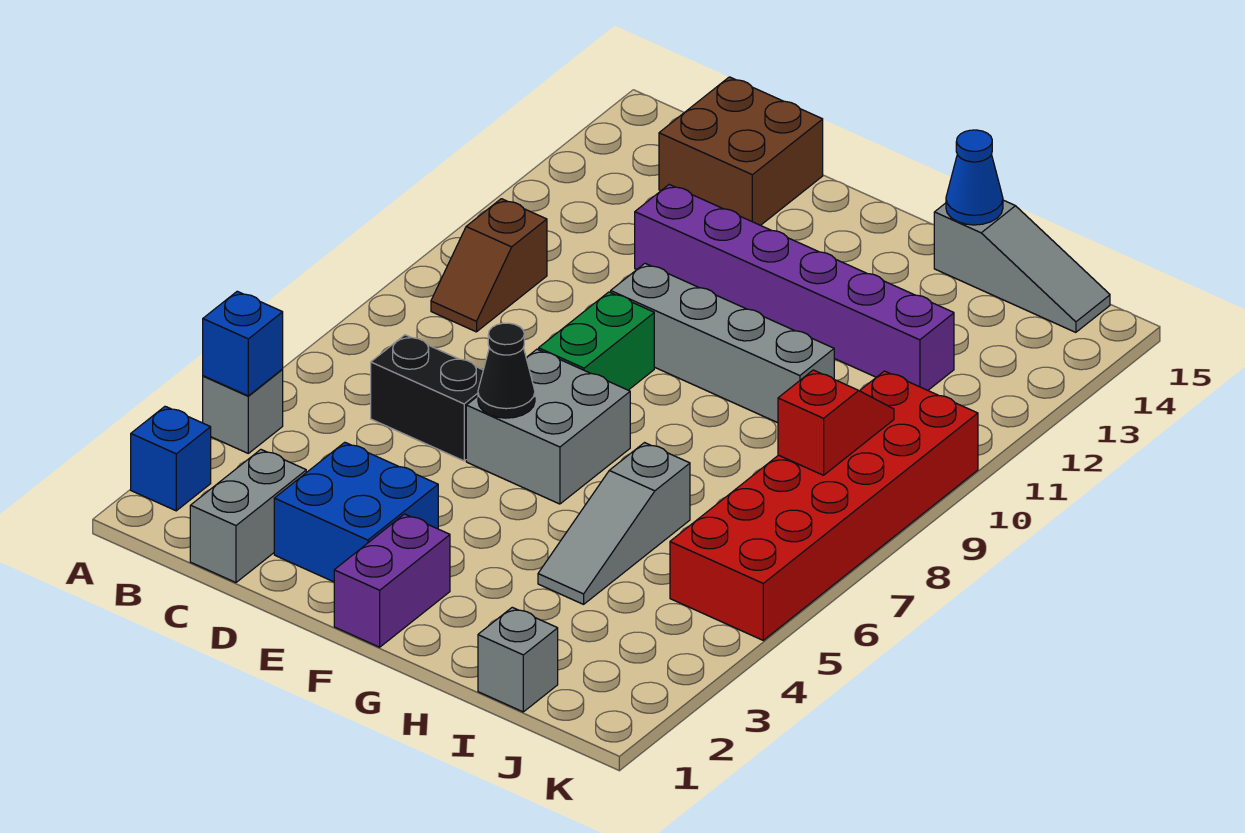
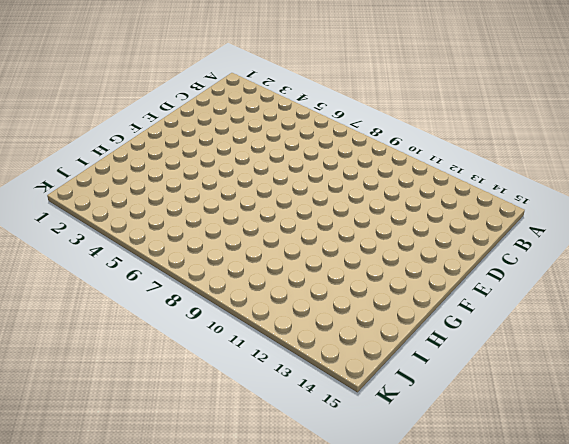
none -> blue brick A2 level 1
none -> grey brick A4 level 1
none -> brown slope B9:B10 level 1 top 10

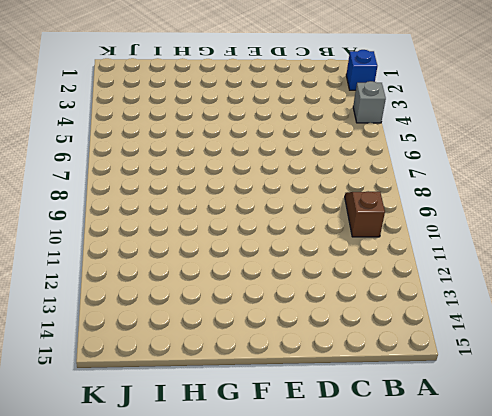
none -> grey brick C1:C2 level 1
none -> black brick C6:D6 level 1
none -> brown brick C14:D15 level 1

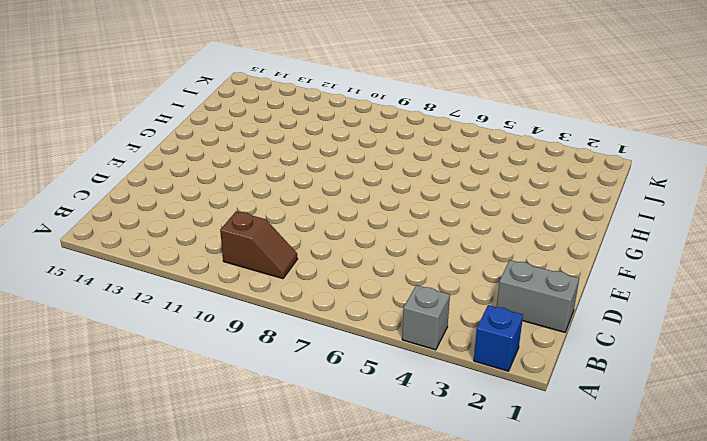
none -> black brick C6:D6 level 1
none -> brown brick C14:D15 level 1
none -> blue brick D2:E3 level 1

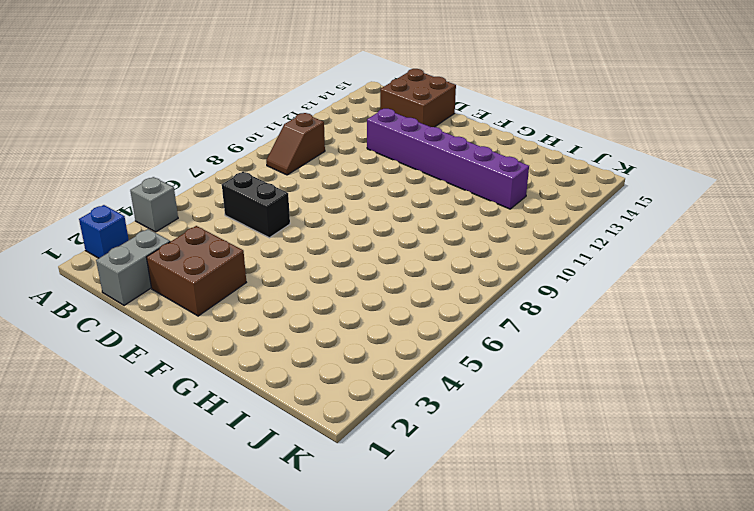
brown brick D2:E3 level 1 -> blue brick D2:E3 level 1
none -> grey brick E6:F7 level 1
none -> green brick E8:E9 level 1
none -> grey brick E10:H10 level 1

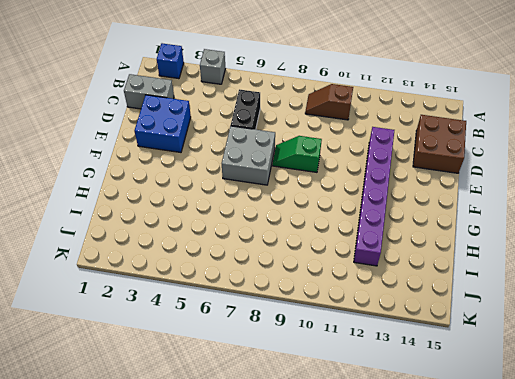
green slope E8:E9 level 1 top 9 -> green brick E8:E9 level 1
none -> grey brick E10:H10 level 1
none -> purple brick F1:F2 level 1
none -> grey slope H4:H6 level 1 top 6

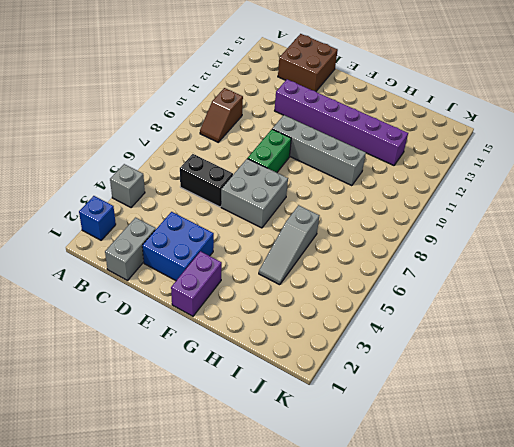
none -> grey slope H15:J15 level 1 top H
none -> grey brick I1 level 1
none -> red brick J5:K10 level 1

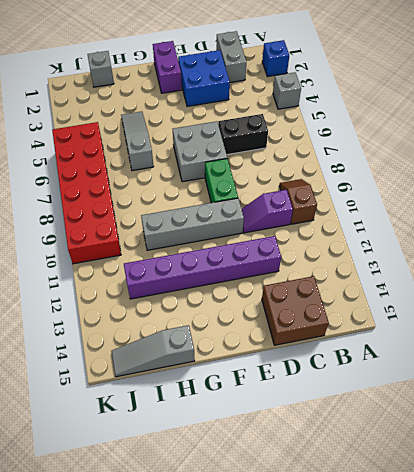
purple slope C10:D10 level 1 top C -> none
none -> blue brick A4 level 2
none -> black cone E6 level 2
none -> blue cone H15 level 2

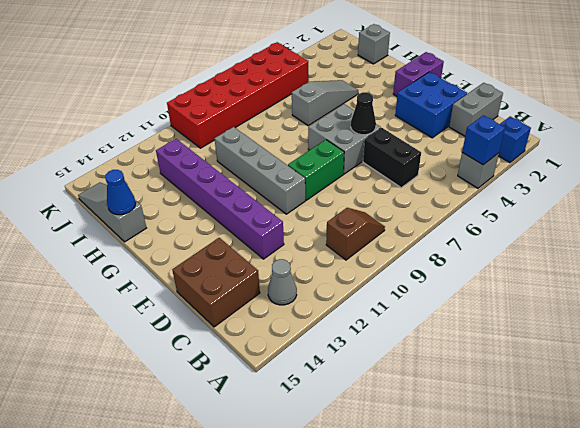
grey cone B13 level 1 -> none
none -> red slope J8:J9 level 2 top 8

